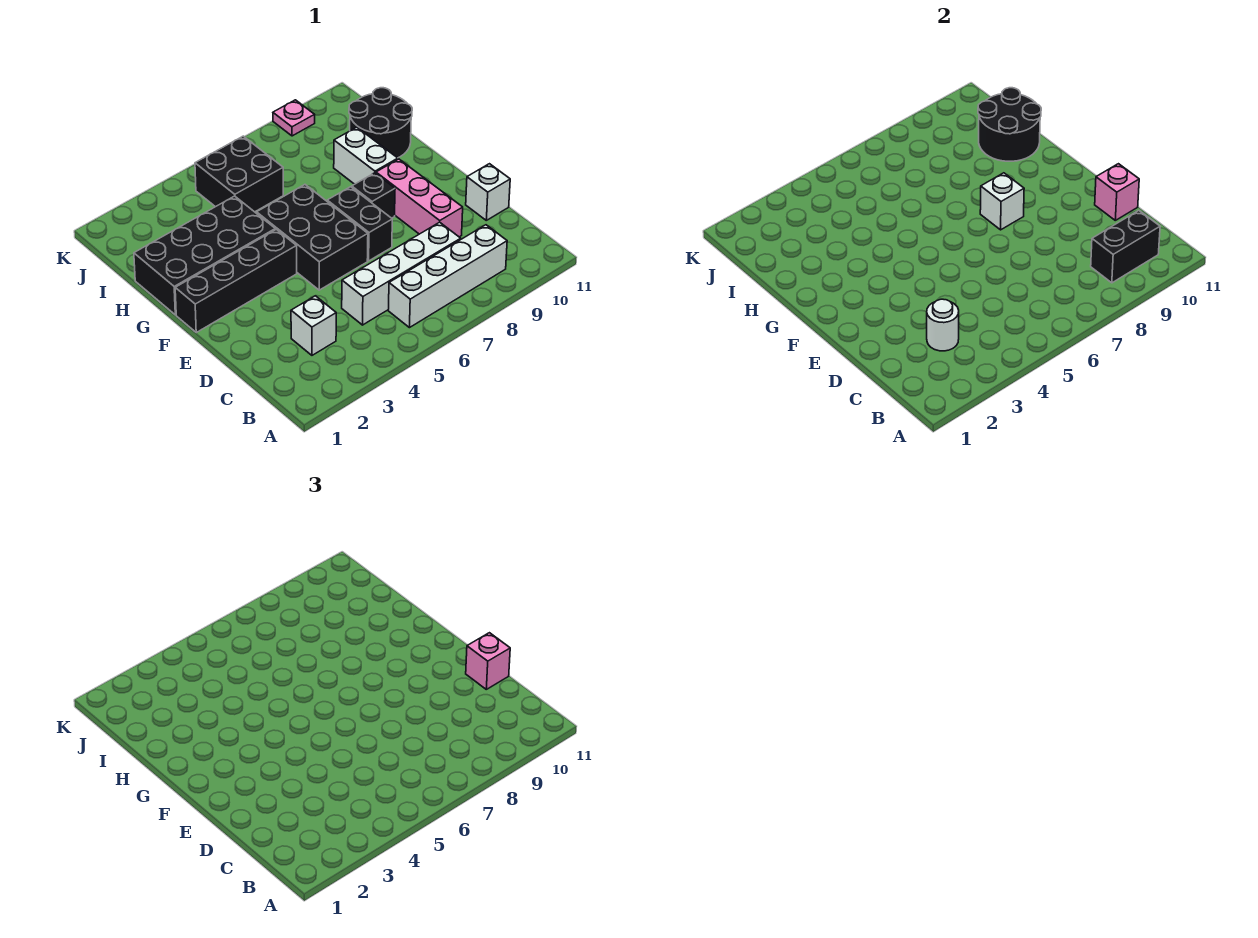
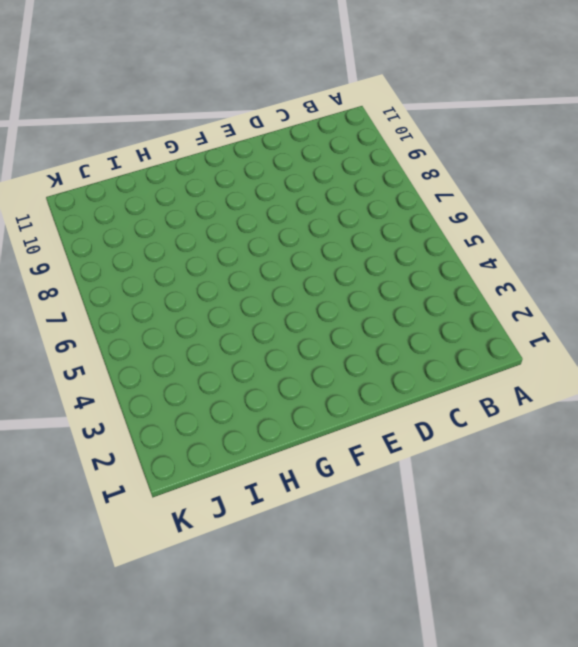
none -> white brick B6:B9 level 1
none -> white brick C3 level 1
none -> white brick C5:C8 level 1

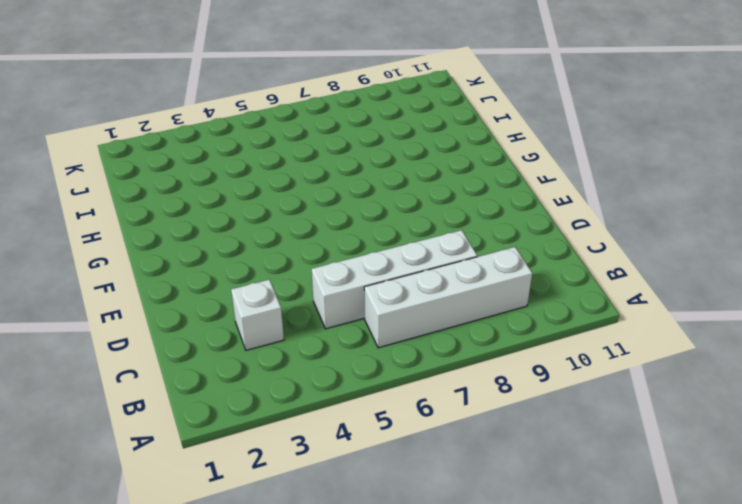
none -> pink brick D9:F9 level 1
none -> white brick D11 level 1
none -> black brick E5:G6 level 1

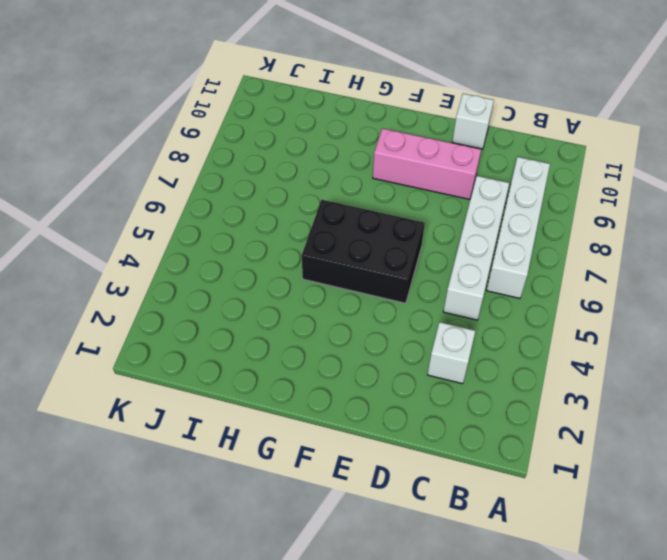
none -> black brick E7:F7 level 1
none -> black brick F1:F4 level 1
none -> black brick F8 level 1

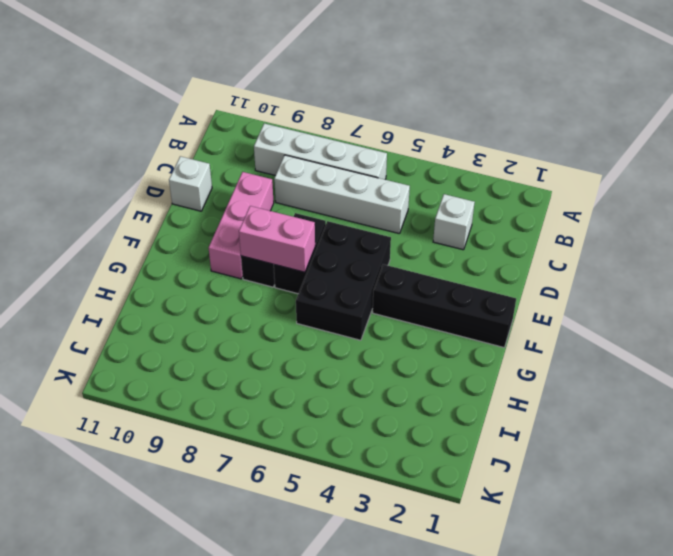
pink brick F7:F8 level 2 -> white brick F8 level 2
none -> black brick G1:H4 level 1
none -> white brick G9:H9 level 1
none -> black round brick H10:I11 level 1

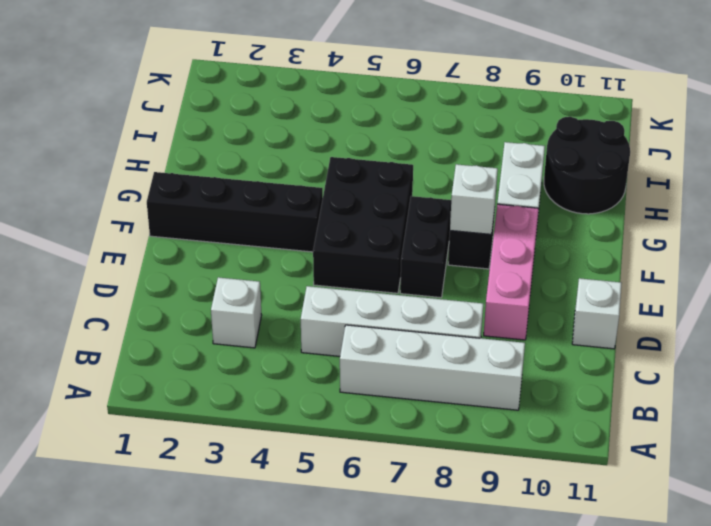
none -> black brick G1:H4 level 1
none -> black brick I5:J6 level 1
none -> pink plate K9 level 1

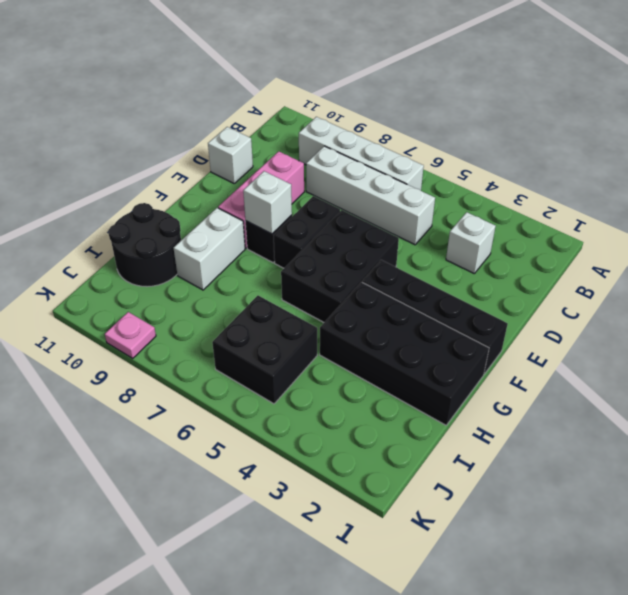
none -> black brick B9:B10 level 2
none -> white round brick C3 level 2
none -> pink brick D11 level 2

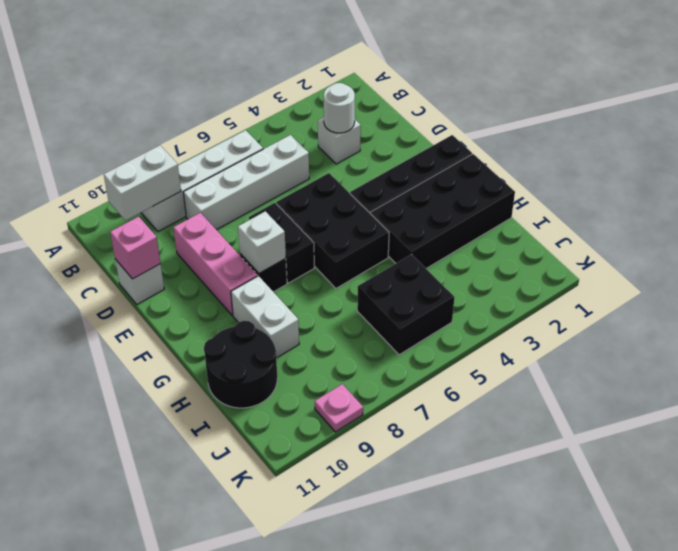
white brick B9:B10 level 2 -> black brick B9:B10 level 2
none -> black round brick H10:I11 level 2
none -> pink brick D11 level 3

